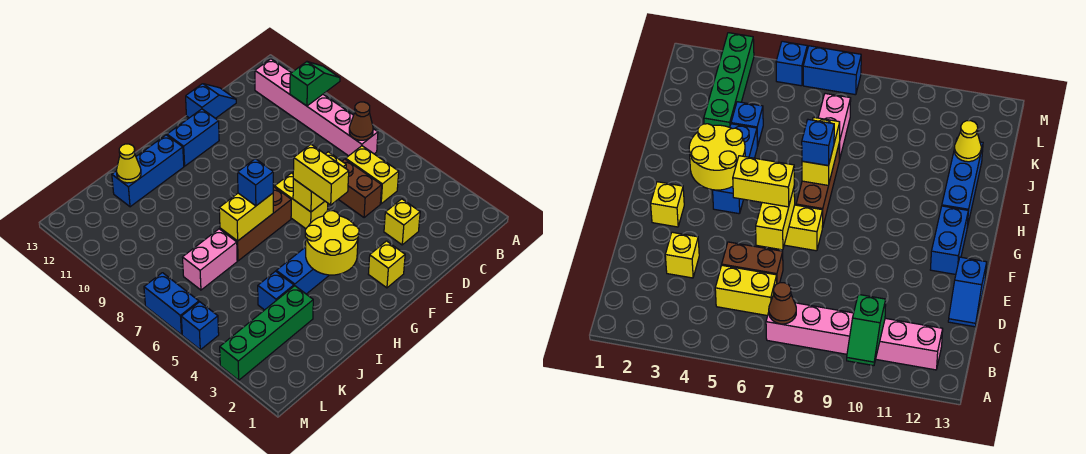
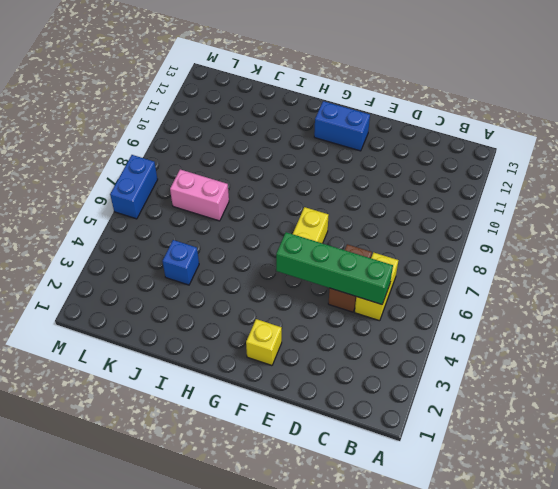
green brick C5:F5 level 2 -> green brick J3:M3 level 1
none -> pink brick B7:B12 level 1
none -> yellow brick D3 level 1
none -> blue slope D13:E13 level 1 top E

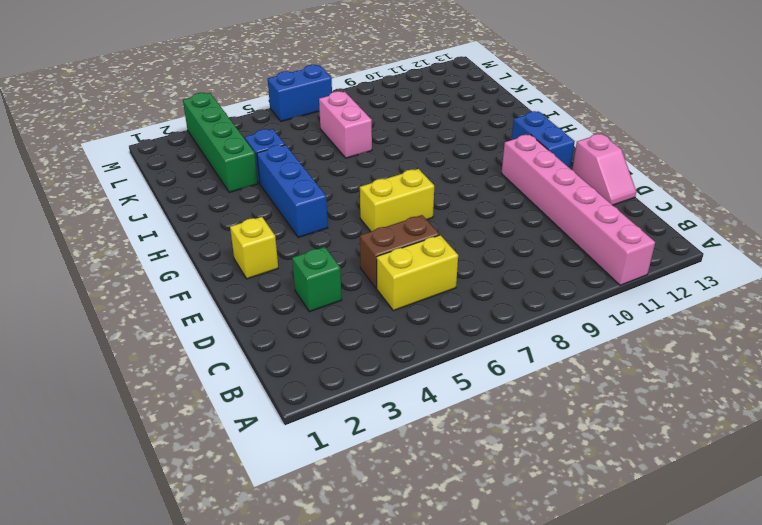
pink brick A11:F11 level 1 -> pink brick B7:B12 level 1
green brick D3 level 1 -> yellow brick D3 level 1
pink slope D13:E13 level 1 top E -> blue slope D13:E13 level 1 top E
none -> brown brick G7:I7 level 1
none -> blue brick H12:J12 level 1
none -> blue brick M5 level 1

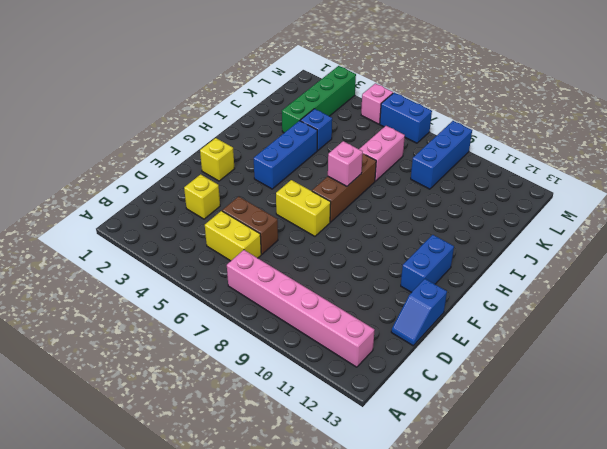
pink brick H7 level 2 -> yellow brick H7:I7 level 2
blue brick K9:M9 level 1 -> blue brick H12:J12 level 1
pink brick M5 level 1 -> blue brick M5 level 1
none -> green slope A10:B10 level 2 top B
none -> brown cone B7 level 2
none -> yellow brick E6:F6 level 2

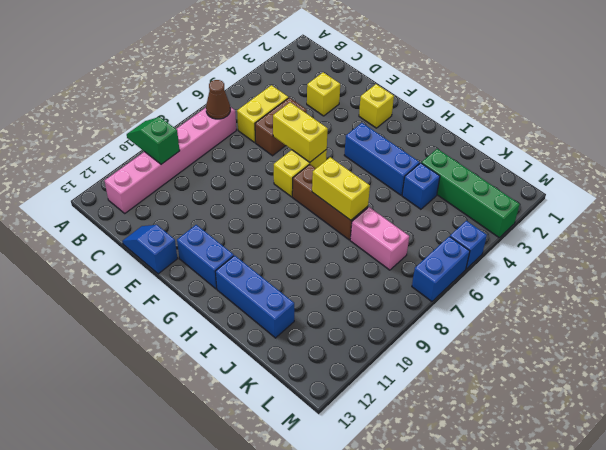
none -> yellow round brick G3:H4 level 2
none -> yellow cone J12 level 2
none -> yellow brick F5:F6 level 3

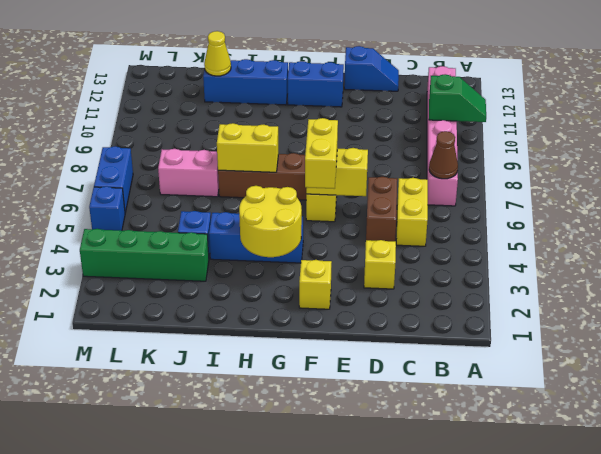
none -> blue brick H7 level 3

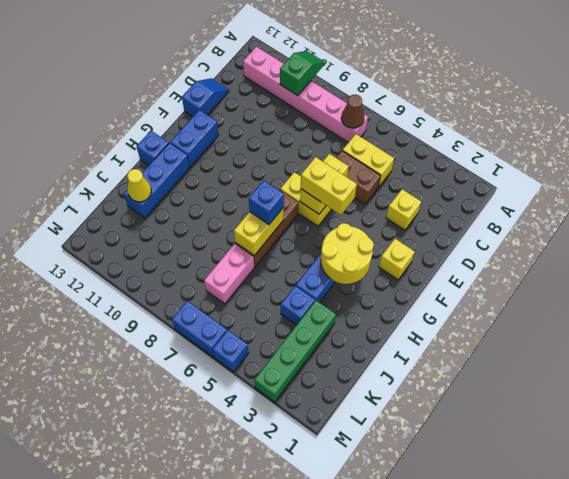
blue brick H13 level 1 -> none

